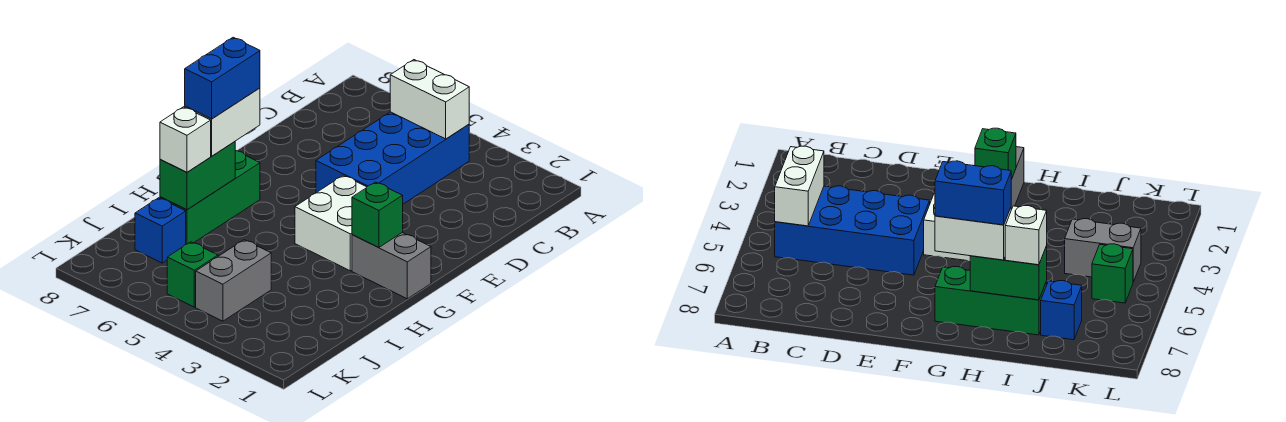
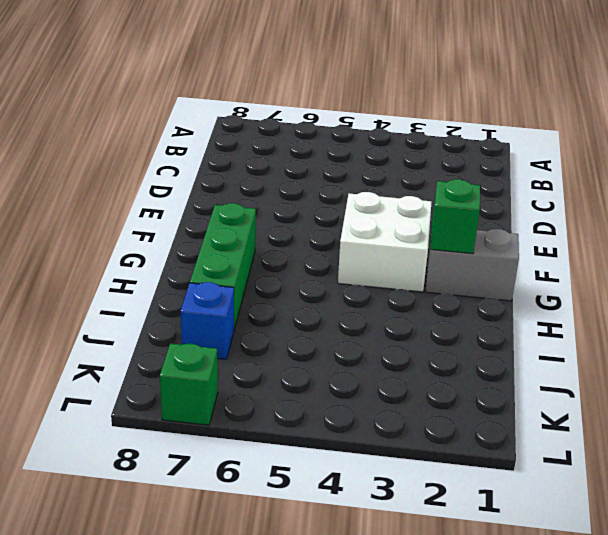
green brick L7 level 1 -> green brick K5 level 1
none -> blue brick B4:E5 level 1
none -> grey brick J4:K4 level 1
none -> white brick B4:B5 level 2

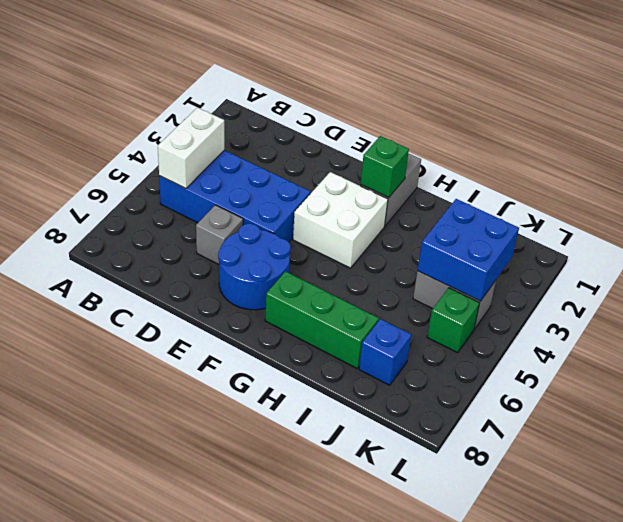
grey brick D6 level 1 -> none
blue round brick E6:F7 level 1 -> none
blue brick J3:K4 level 2 -> none
none -> green brick H7:I7 level 2
none -> white brick G7:H7 level 3
none -> white brick I7 level 3

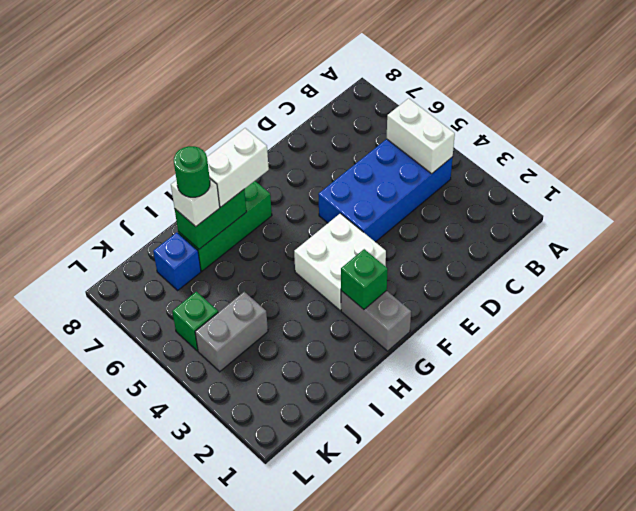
green round brick I7 level 4 -> none
none -> blue brick G7:H7 level 4

